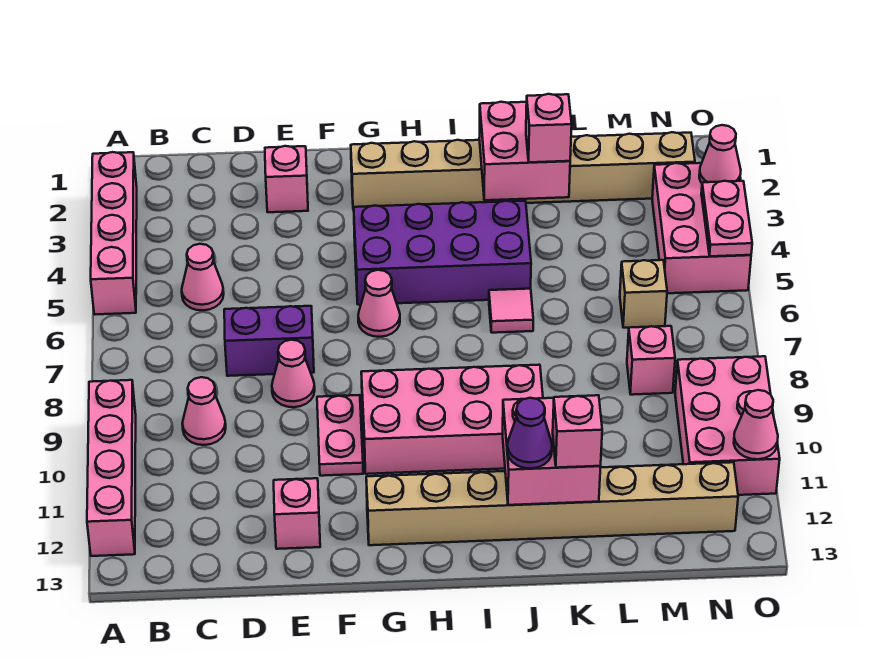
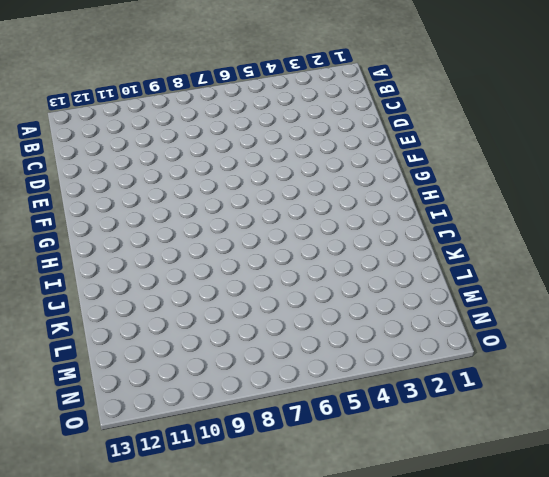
none -> pink brick A2:A5 level 1
none -> pink brick A9:A12 level 1
none -> pink cone C5 level 1

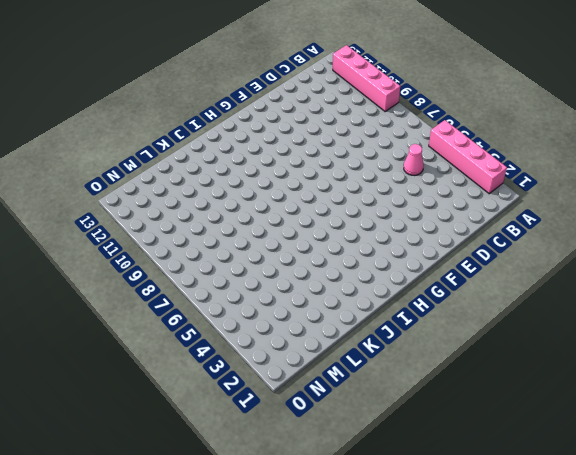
none -> pink cone C9 level 1
none -> purple brick D7:E7 level 1
none -> pink brick E2 level 1

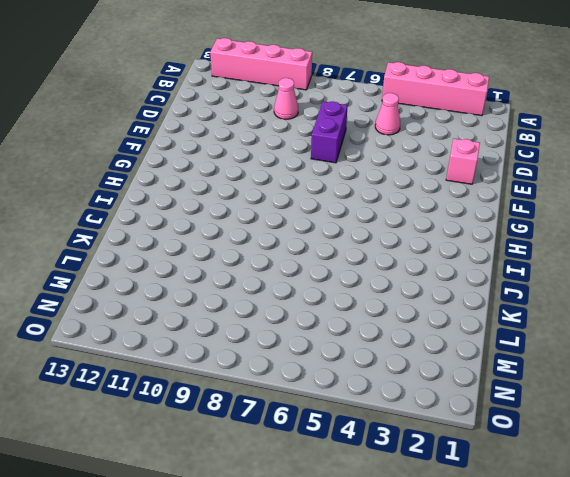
none -> pink cone E8 level 1
none -> pink brick E12 level 1
none -> pink plate F9:F10 level 1

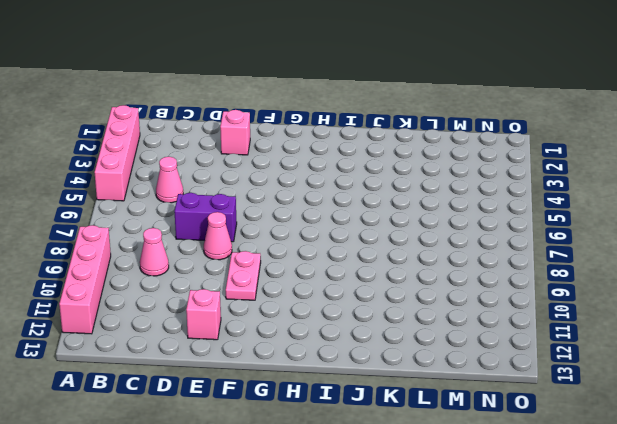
none -> tan brick G2:N2 level 1
none -> purple brick G4:J5 level 1
none -> pink cone G6 level 1

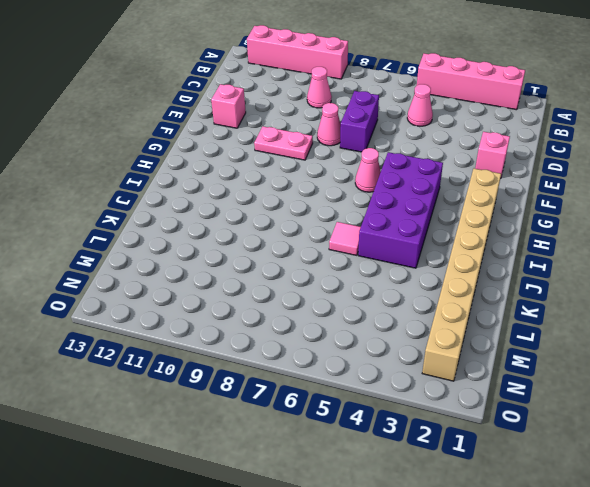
none -> pink brick G9:J10 level 1
none -> tan brick G12:N12 level 1
none -> tan brick M6 level 1

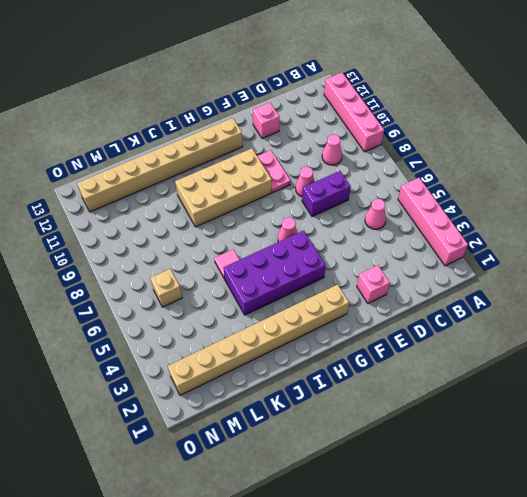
tan brick G9:J10 level 1 -> pink brick G9:J10 level 1
none -> pink brick M8 level 1
none -> pink brick N3:O5 level 1
none -> pink brick N9:O11 level 1

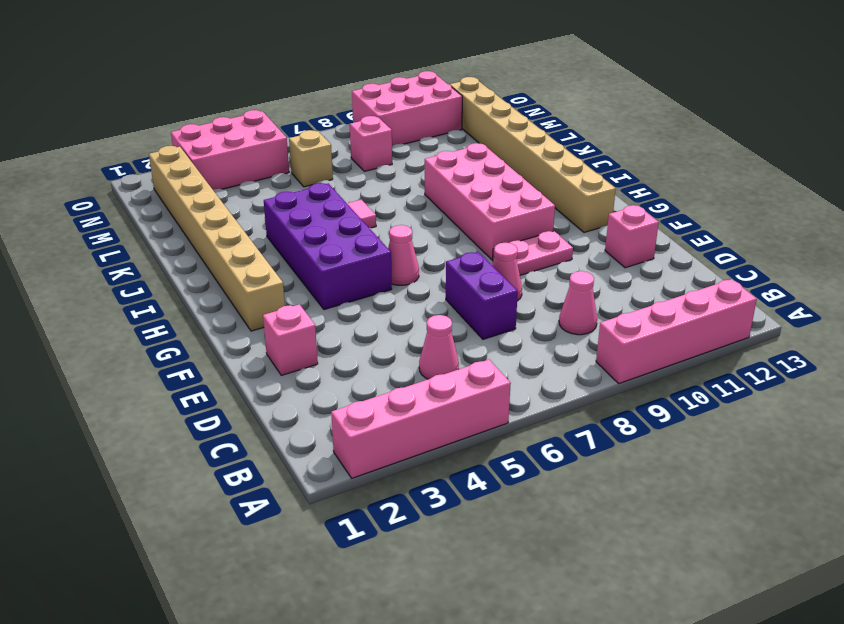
none -> pink brick J2:K3 level 2
none -> pink brick J11:K12 level 2
none -> pink cone O3 level 2

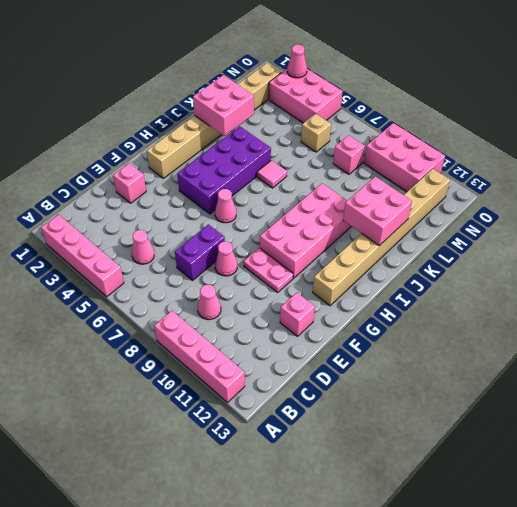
none -> pink plate O4:O5 level 2
none -> pink cone O11 level 2
none -> purple cone J12 level 3

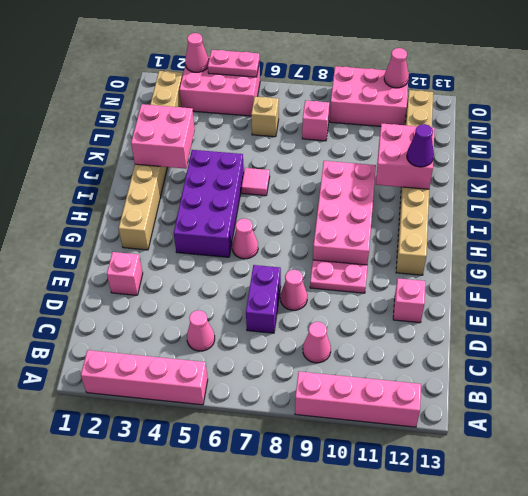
none -> pink brick K3 level 3
none -> pink brick K12 level 3

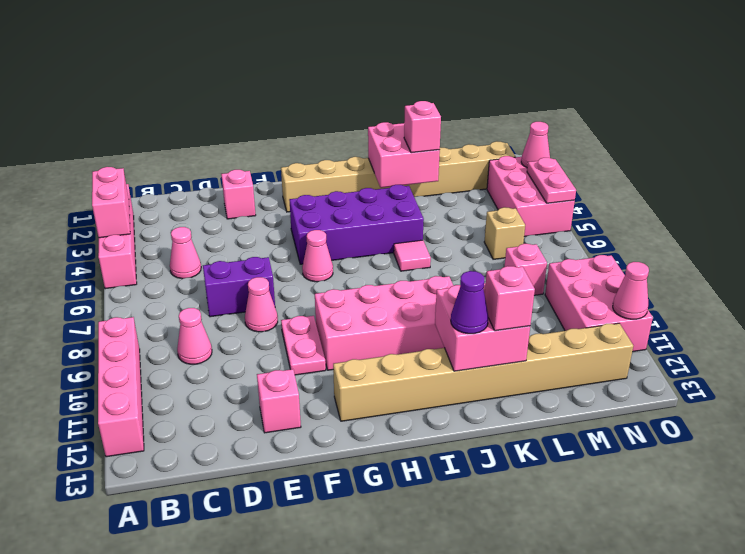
pink brick A3:A4 level 2 -> none

